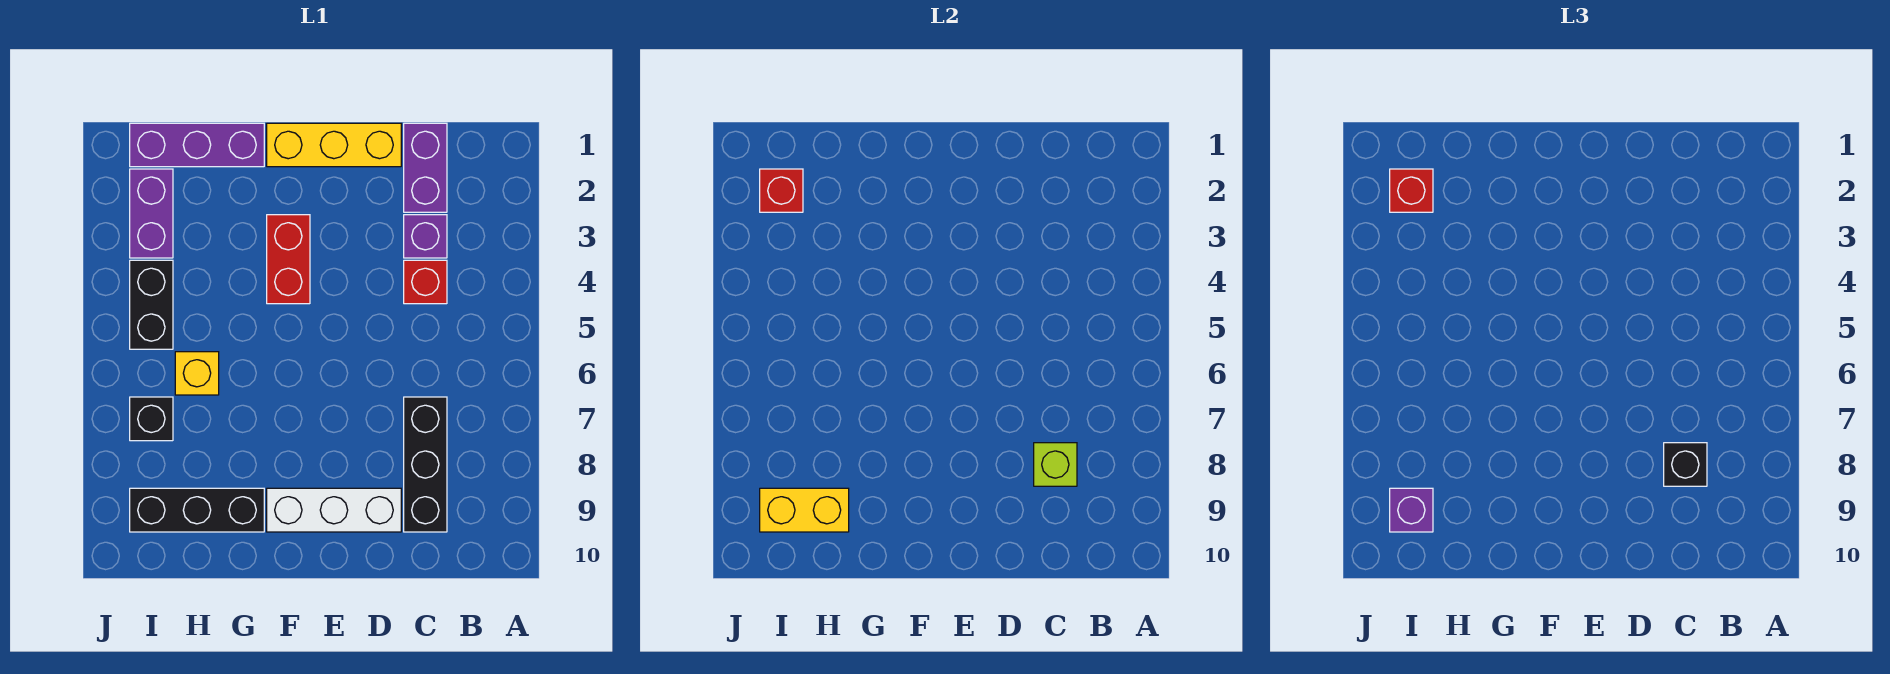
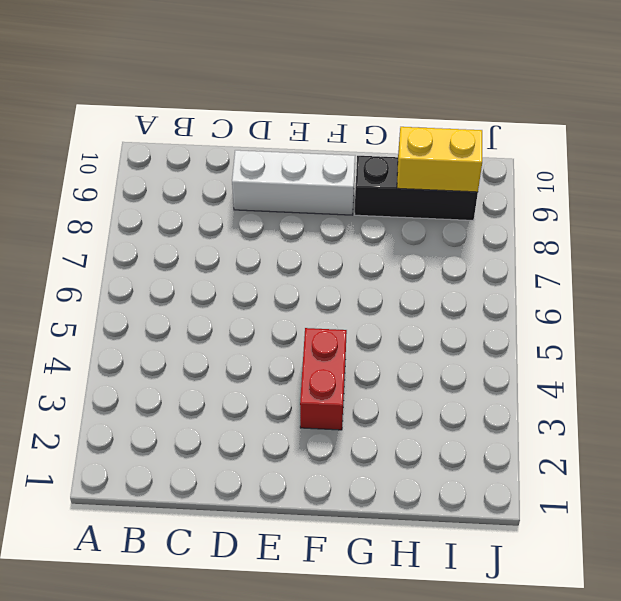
none -> purple brick C1:C2 level 1
none -> purple brick C3 level 1
none -> red brick C4 level 1

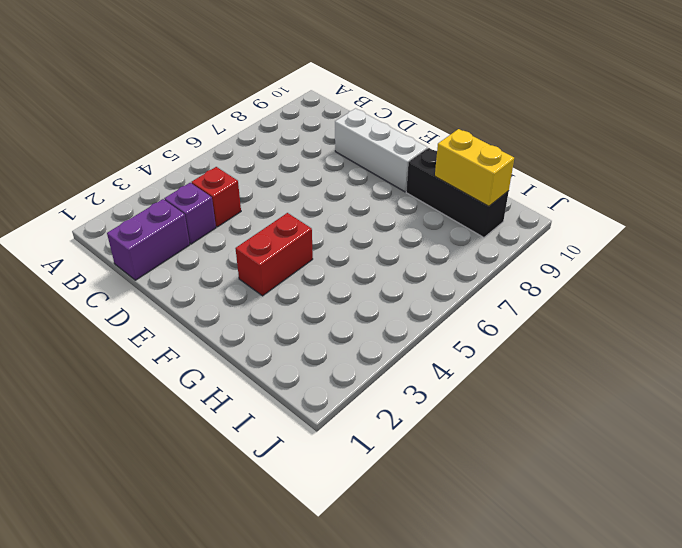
none -> black brick C7:C9 level 1
none -> yellow brick D1:F1 level 1
none -> purple brick G1:I1 level 1

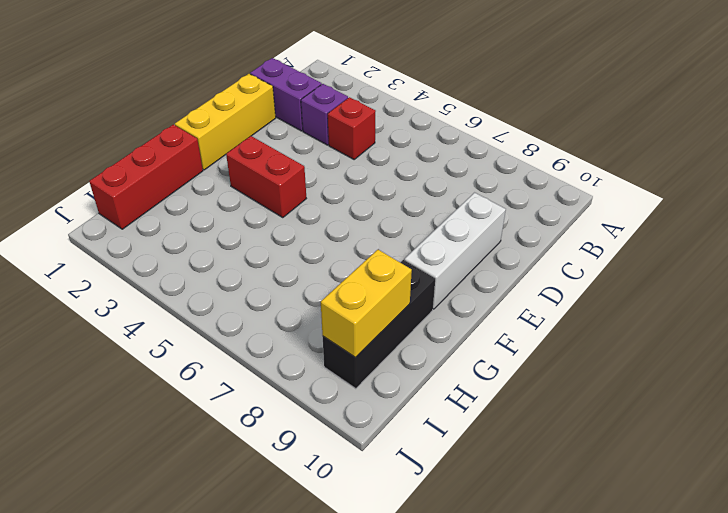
red brick G1:I1 level 1 -> purple brick G1:I1 level 1
none -> black brick C7:C9 level 1
none -> yellow brick H6 level 1
none -> purple brick I2:I3 level 1

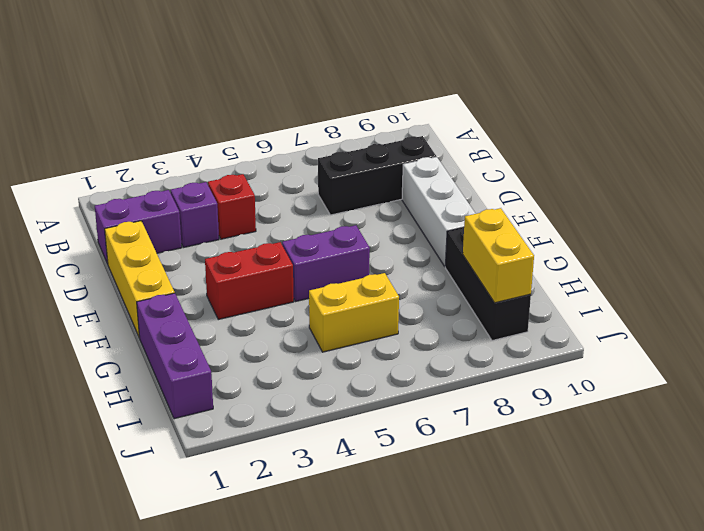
purple brick F5:F6 level 1 -> purple brick I2:I3 level 1
yellow brick H5:H6 level 1 -> yellow brick H6 level 1
none -> black brick I4:I5 level 1
none -> black brick I7 level 1
none -> lime brick C8 level 2

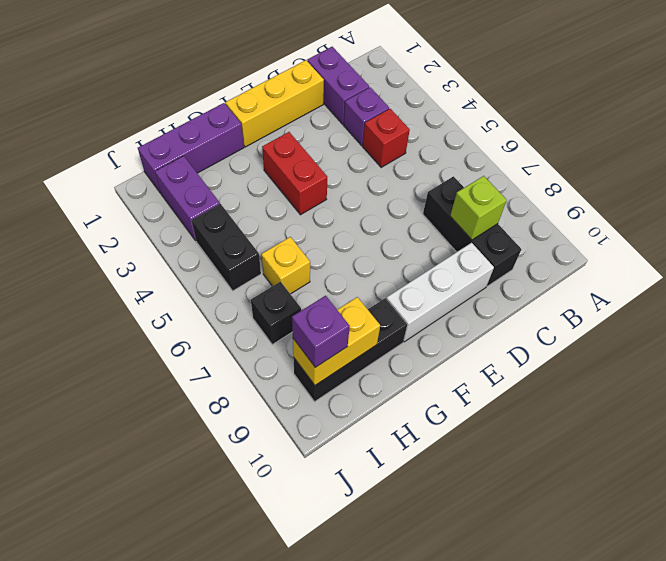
none -> red brick I2 level 2
none -> black brick C8 level 3
none -> red brick I2 level 3

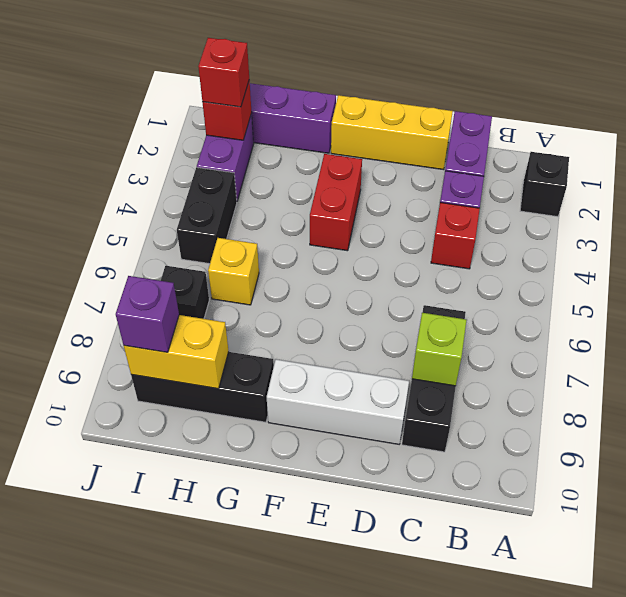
black brick A2 level 1 -> black brick C8 level 3

